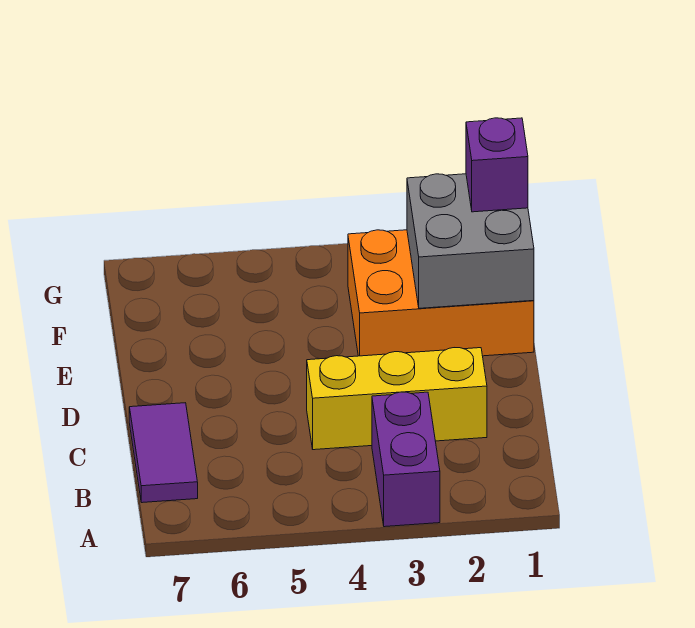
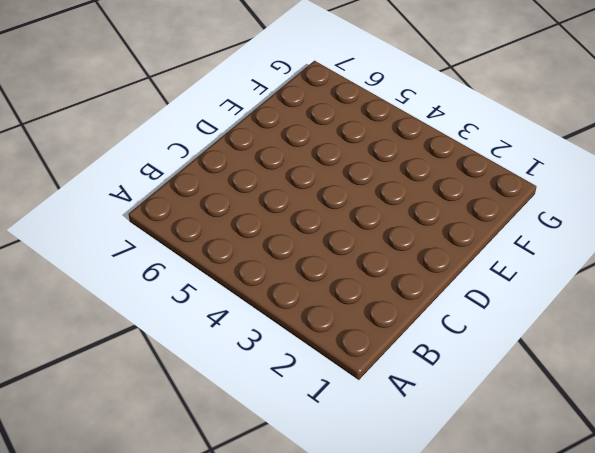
none -> purple brick A3:B3 level 1
none -> purple tile B7:C7 level 1

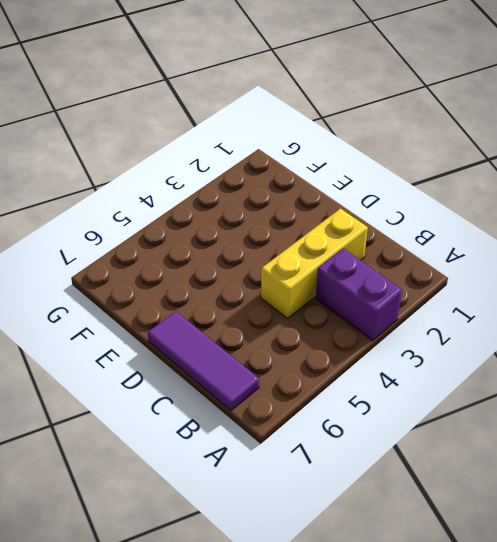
purple tile B7:D7 level 1 -> purple tile B7:C7 level 1
none -> orange brick E1:F3 level 1
none -> grey brick E1:F2 level 2

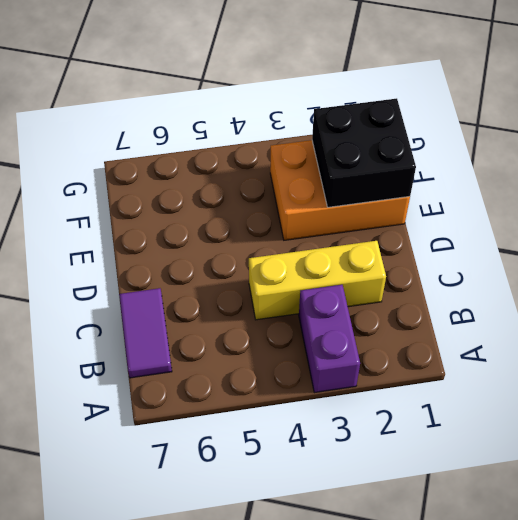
black brick E1:F2 level 2 -> grey brick E1:F2 level 2
none -> purple brick F1 level 3

